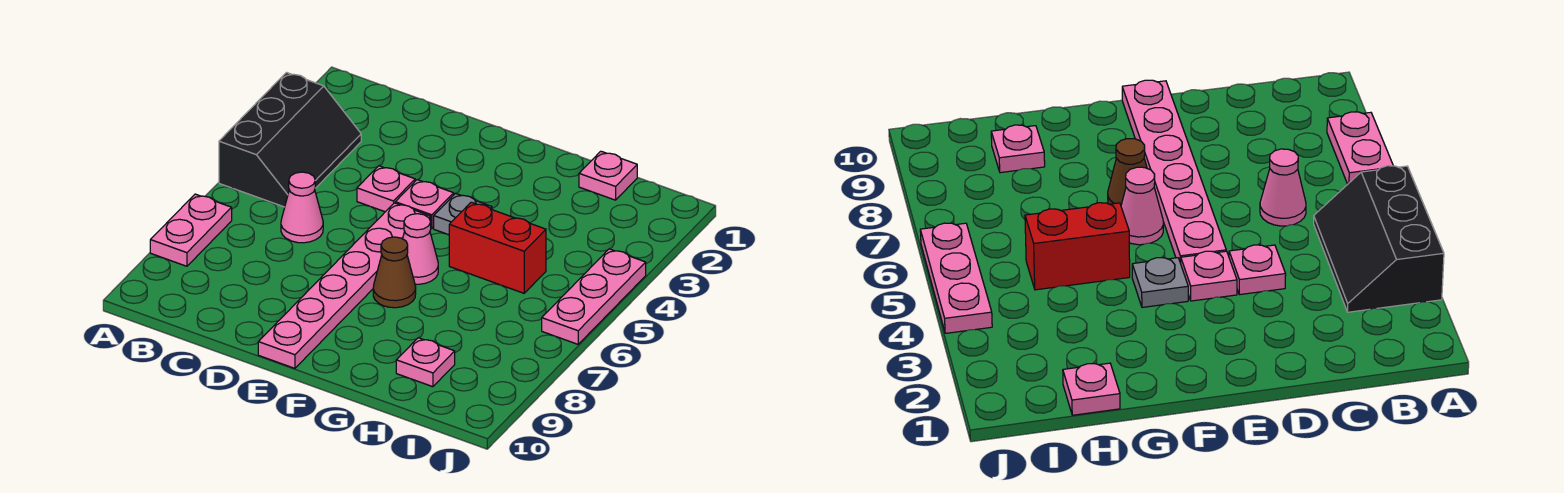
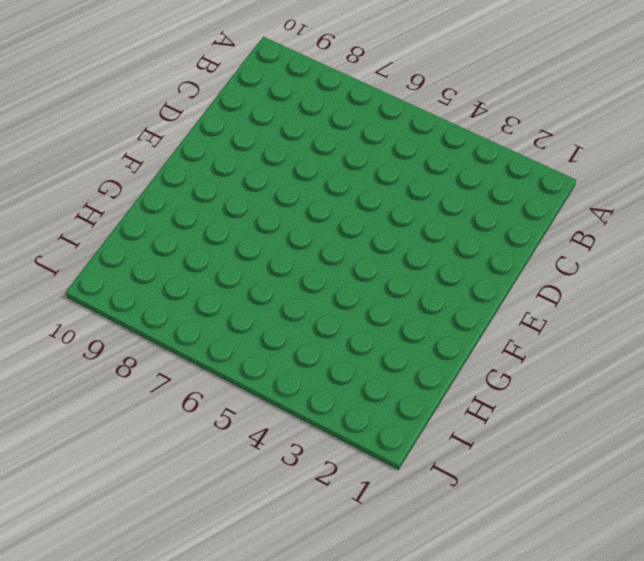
none -> black slope A3:B5 level 1 top A
none -> pink plate A7:A8 level 1
none -> pink cone C6 level 1

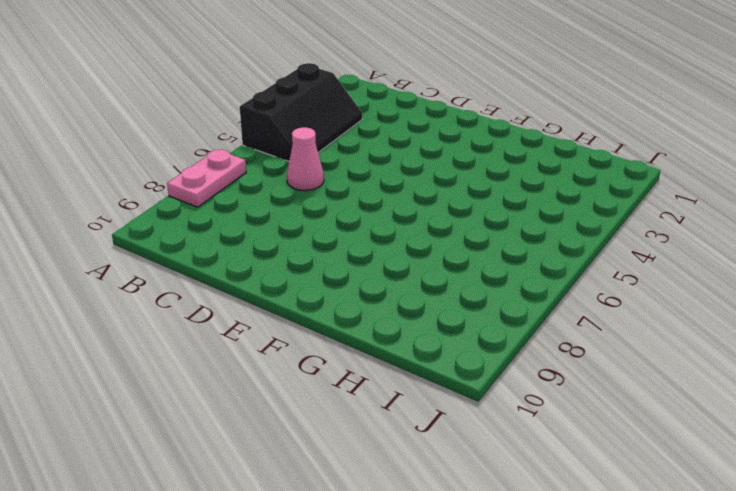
none -> pink plate D4 level 1
none -> pink plate E4 level 1
none -> pink plate E5:E10 level 1

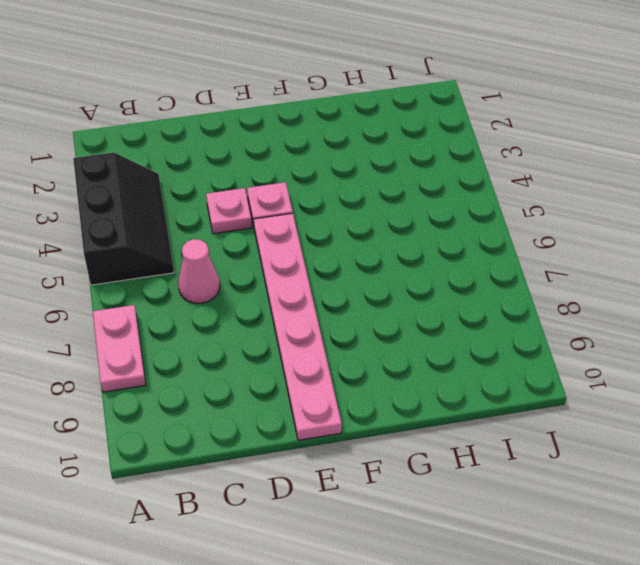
none -> grey plate F4 level 1
none -> pink cone F6 level 1
none -> brown cone F7 level 1

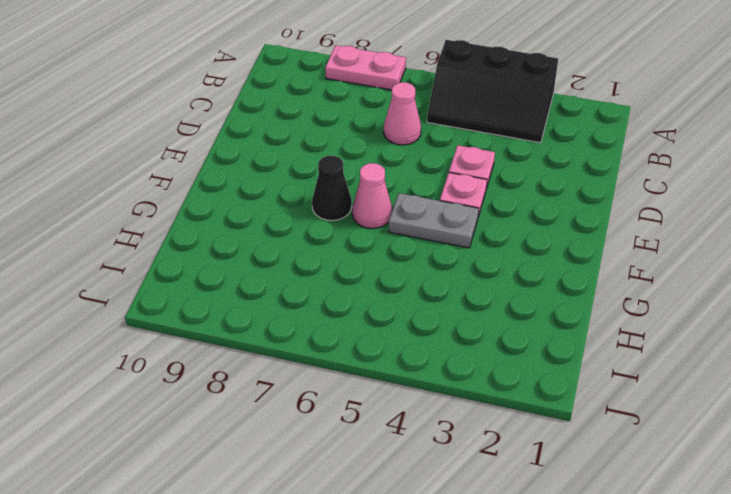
grey plate F4:F5 level 1 -> grey plate F4 level 1
black cone F7 level 1 -> brown cone F7 level 1
none -> pink plate E5:E10 level 1
none -> red brick G5:H5 level 1
none -> pink plate H1 level 1

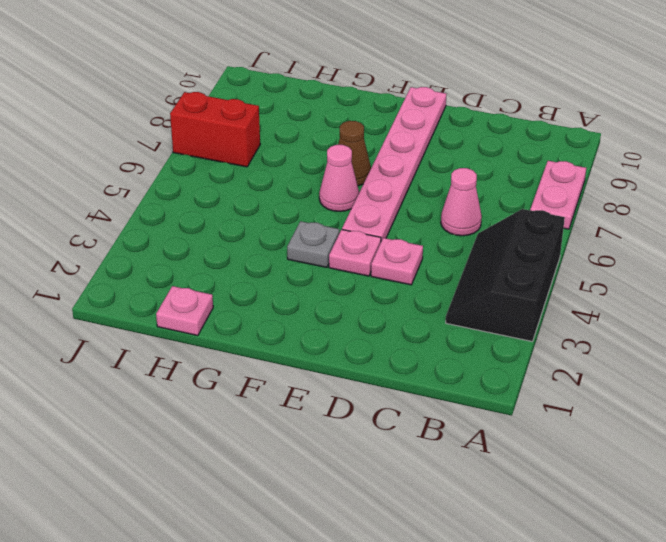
red brick I7:J7 level 1 -> red brick G5:H5 level 1
none -> pink plate H9 level 1
none -> pink plate J4:J6 level 1

